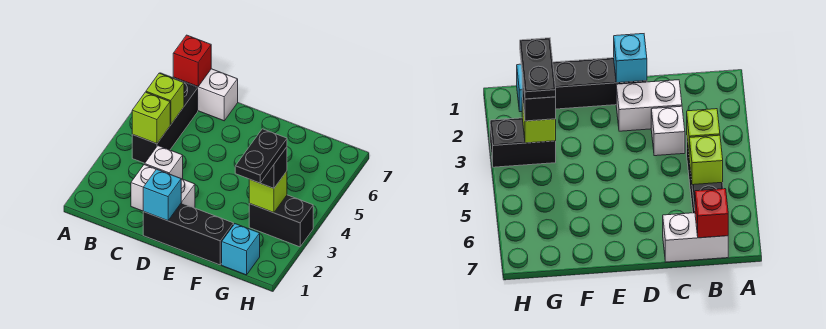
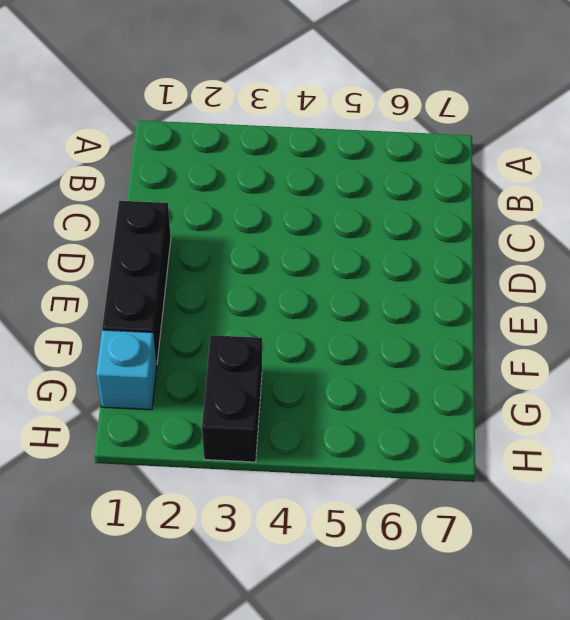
none -> black brick B4:B6 level 1
none -> white brick B7:C7 level 1
none -> white brick C2:D2 level 1

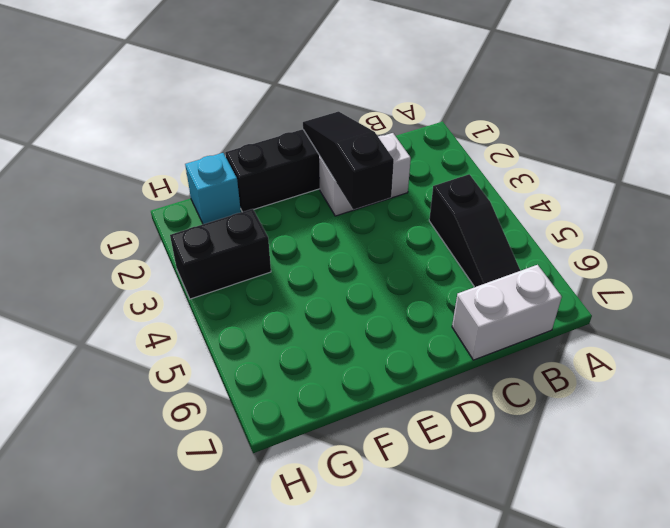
black slope B4:B6 level 1 top 4 -> black brick B4:B6 level 1
black slope D1:D3 level 2 top 3 -> cyan brick D1 level 2
none -> white brick C3 level 1
none -> lime brick B4 level 2
none -> lime brick B5 level 2

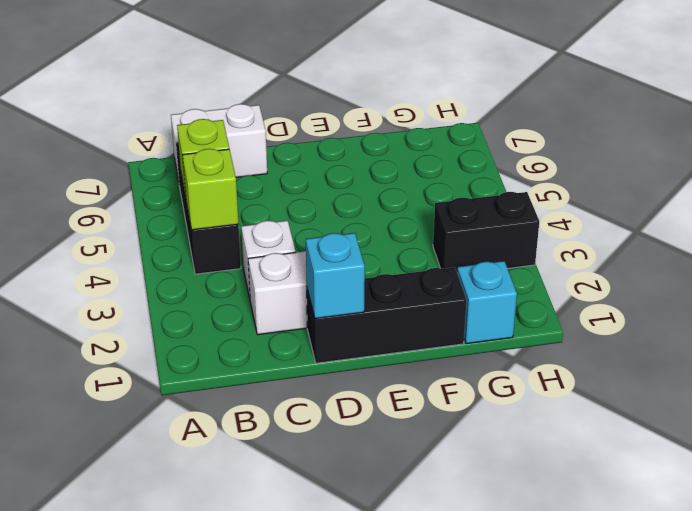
none -> red brick B7 level 2
none -> lime brick G3 level 2
none -> black brick G3 level 3

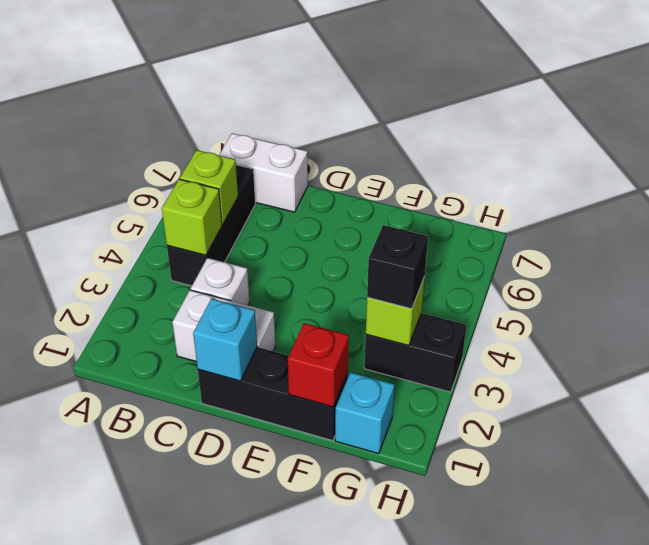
red brick F1 level 2 -> red brick B7 level 2
none -> black plate G2:G3 level 4

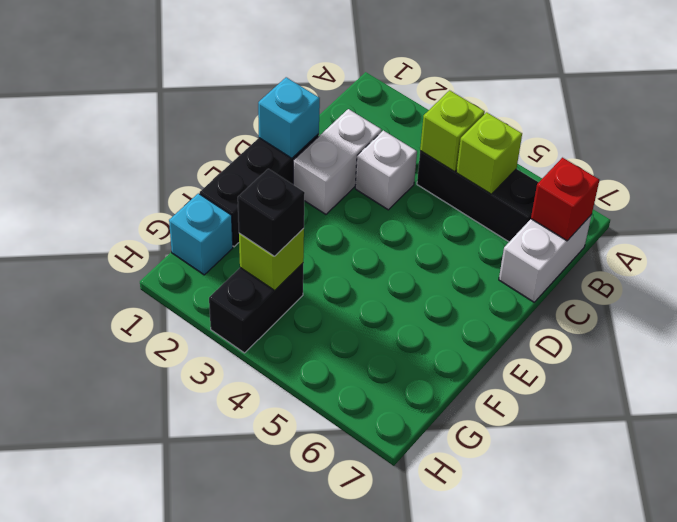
none -> black plate G2:G3 level 4

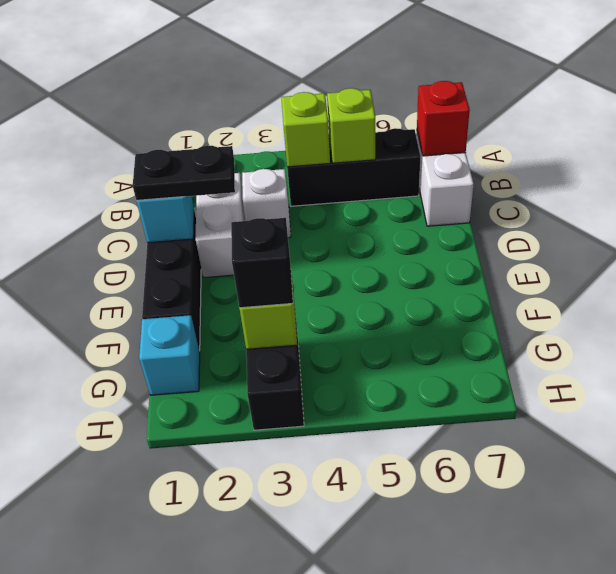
black plate D1:D2 level 3 -> black plate G2:G3 level 4

